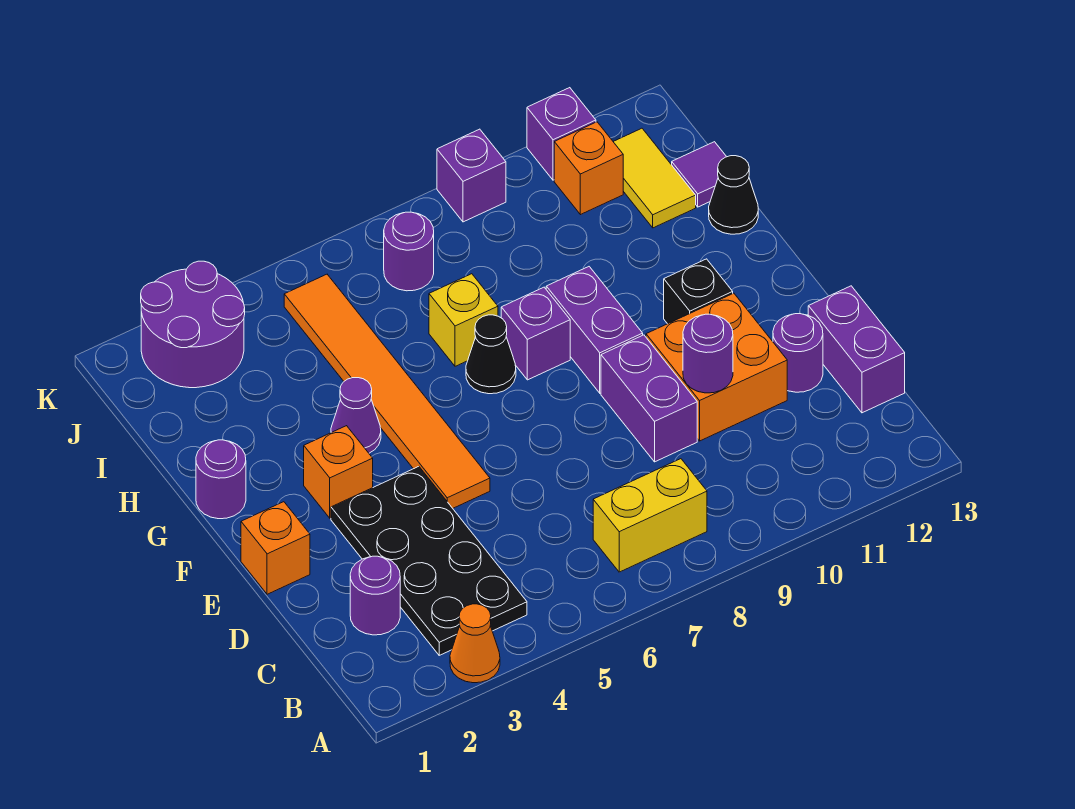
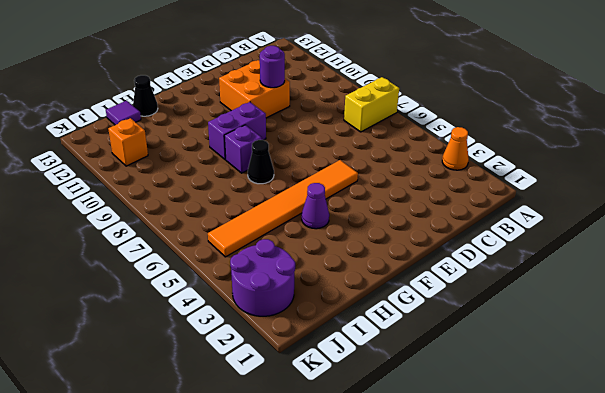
yellow brick A7:B7 level 1 -> yellow brick B7:B8 level 1
none -> black plate B3:E4 level 1
none -> purple round brick C2 level 1
none -> purple brick C13:D13 level 1

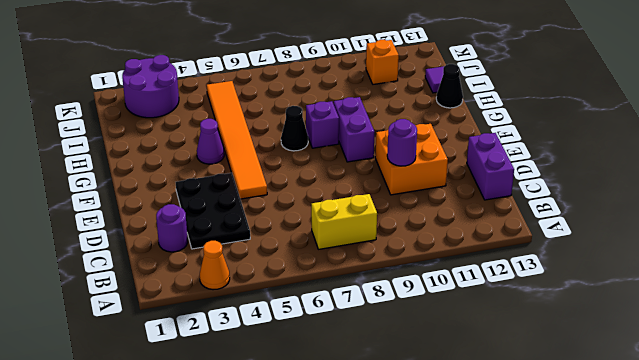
black plate C3:E4 level 1 -> black plate B3:E4 level 1
none -> purple brick D9:E9 level 1
none -> purple round brick D12 level 1
none -> orange brick E1 level 1

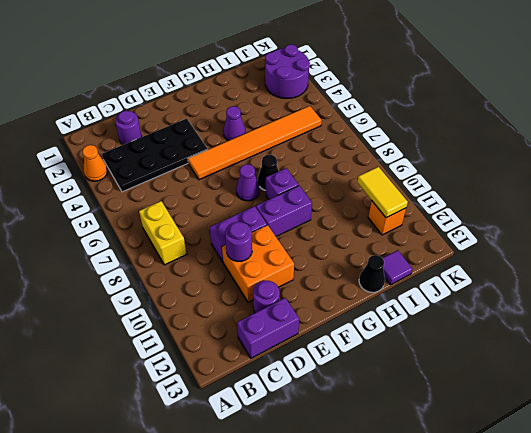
purple cone F7 level 1 -> none
yellow tile J10:J11 level 2 -> yellow tile I12:J12 level 1
none -> orange brick E1 level 1
none -> orange brick F3 level 1
none -> black brick F11 level 1

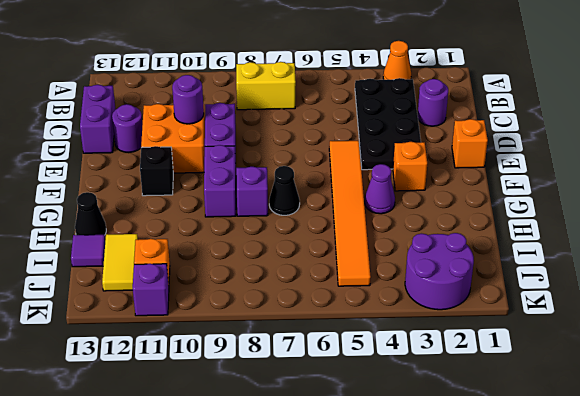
none -> purple round brick G1 level 1
none -> yellow brick H7 level 1
none -> purple round brick J7 level 1

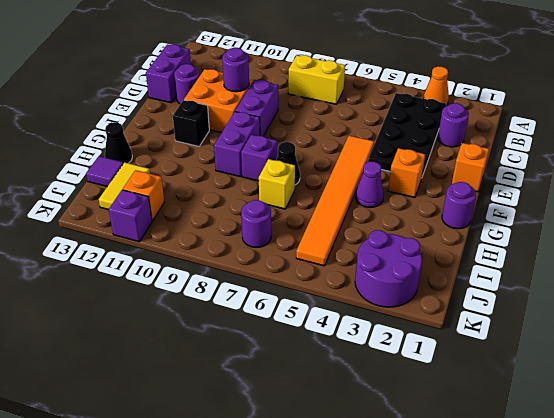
none -> purple brick K9 level 1

